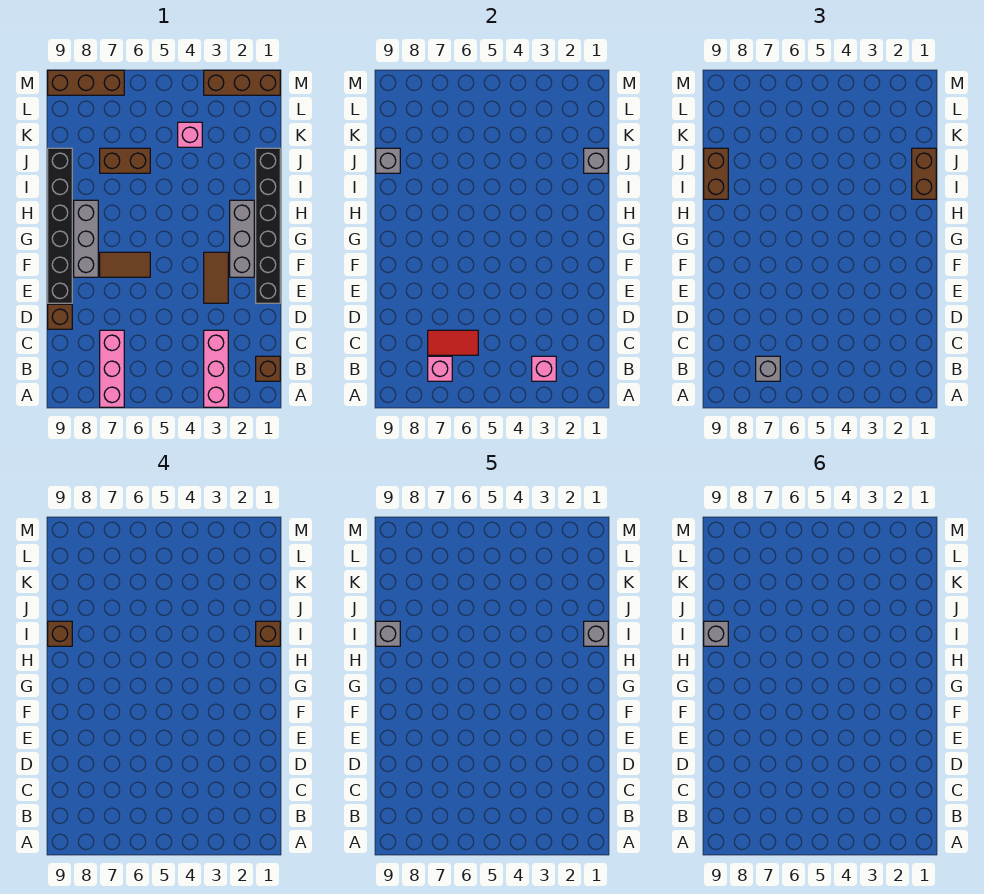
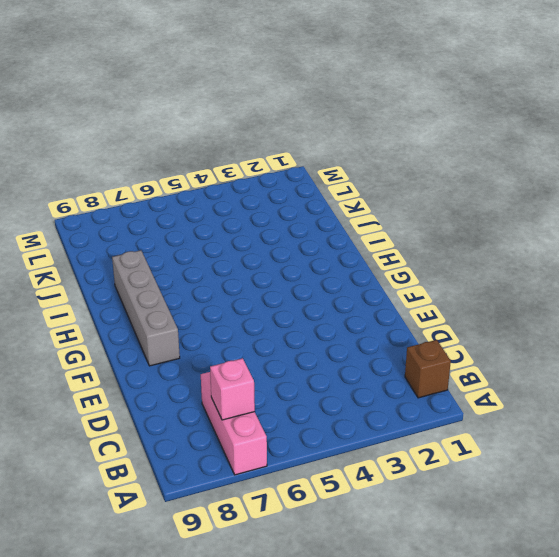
grey brick F8:I8 level 1 -> grey brick F8:H8 level 1
none -> pink brick A3:C3 level 1
none -> brown brick D9 level 1
none -> black brick E1:J1 level 1

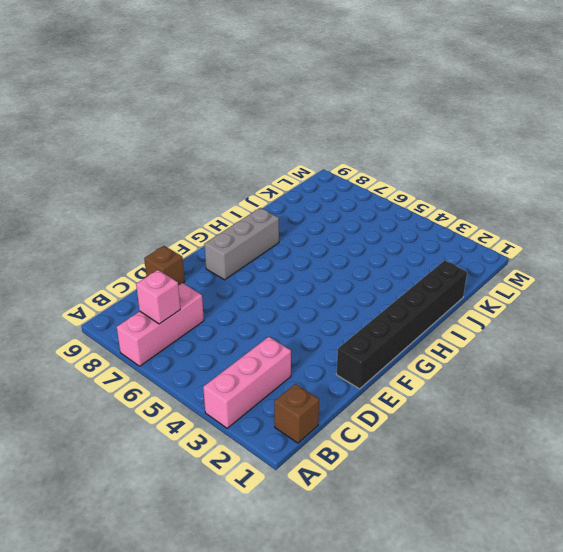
none -> brown tile E3:F3 level 1
none -> black brick E9:J9 level 1
none -> grey brick F2:H2 level 1

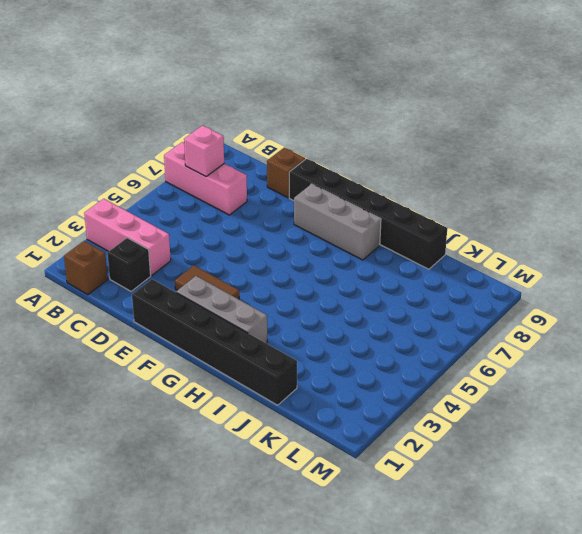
black brick C2 level 1 -> none
none -> brown tile F6:F7 level 1
none -> brown brick J6:J7 level 1
none -> pink brick K4 level 1

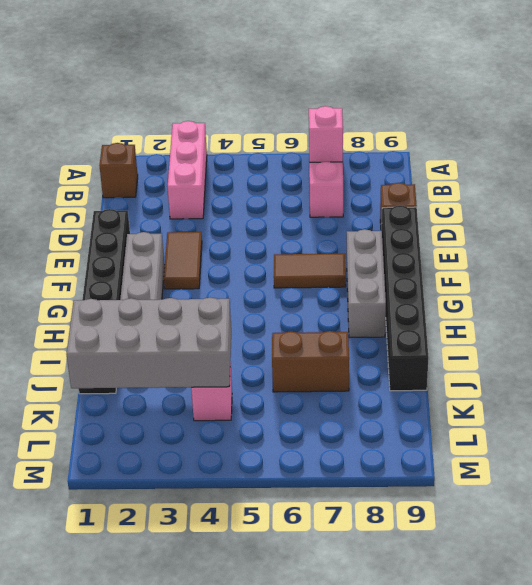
grey brick J1:K4 level 2 -> grey brick J1 level 2
none -> brown brick M1:M3 level 1
none -> brown brick M7:M9 level 1
none -> pink brick B3 level 2

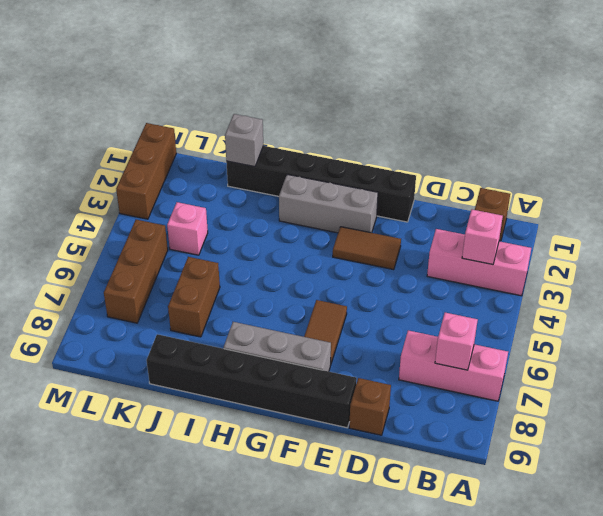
brown brick L5:L7 level 1 -> brown brick M7:M9 level 1
none -> red tile C6:C7 level 2
none -> grey brick J9 level 2
none -> grey brick B7 level 3

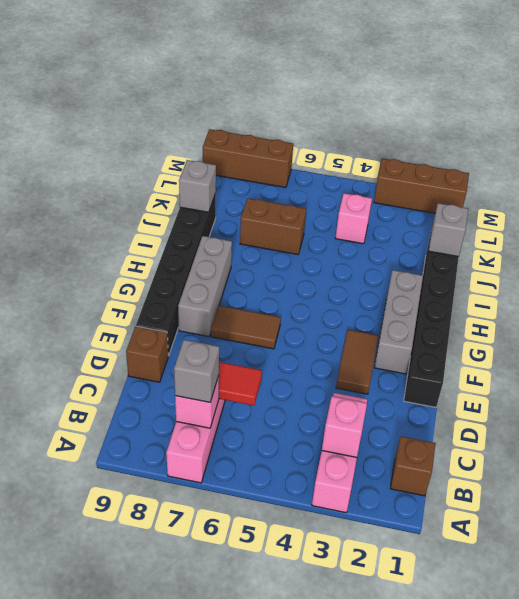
none -> brown brick I1:J1 level 3
none -> brown brick I9:J9 level 3
none -> brown brick I1 level 4

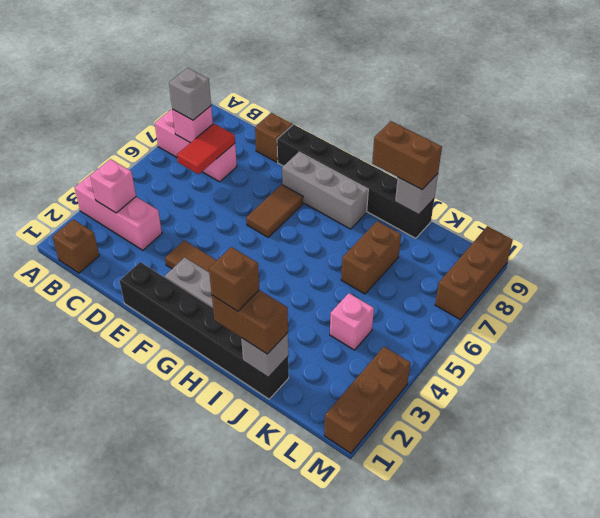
none -> brown brick I9 level 4
none -> grey brick I1 level 5
none -> grey brick I9 level 5

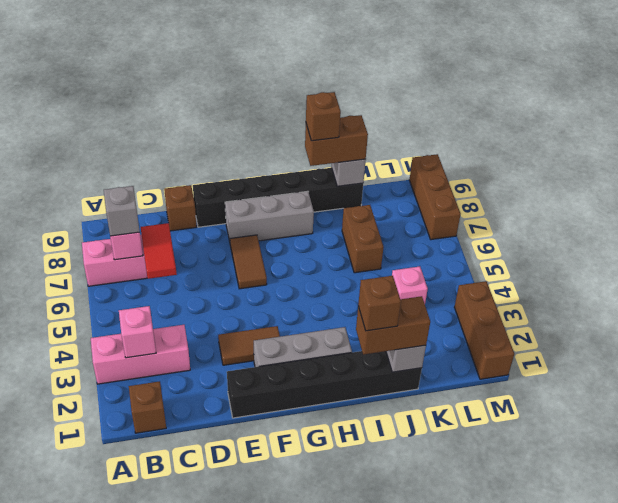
none -> grey brick I1 level 5
none -> grey brick I9 level 5
none -> grey brick I9 level 6

